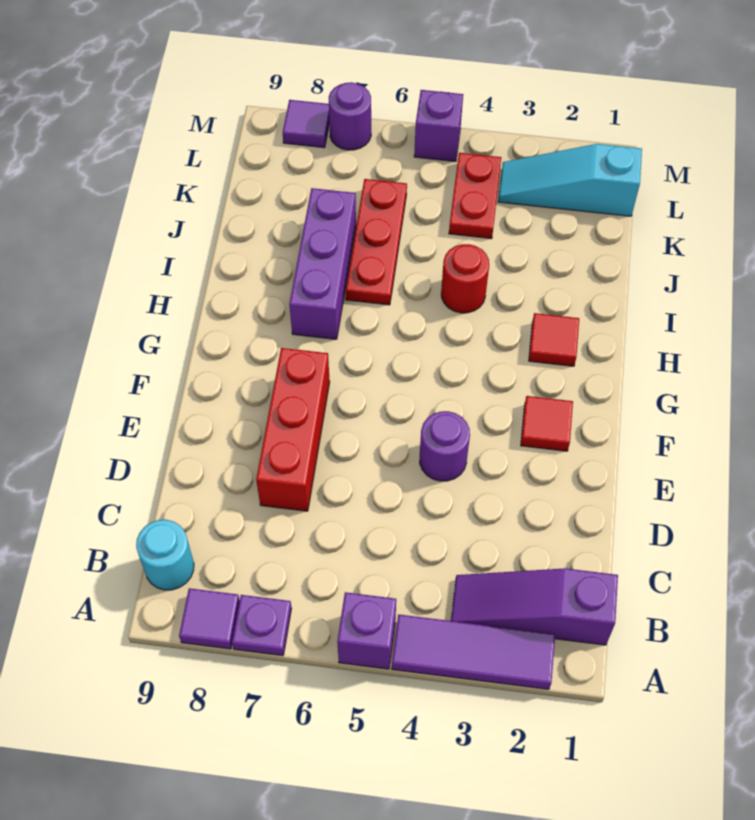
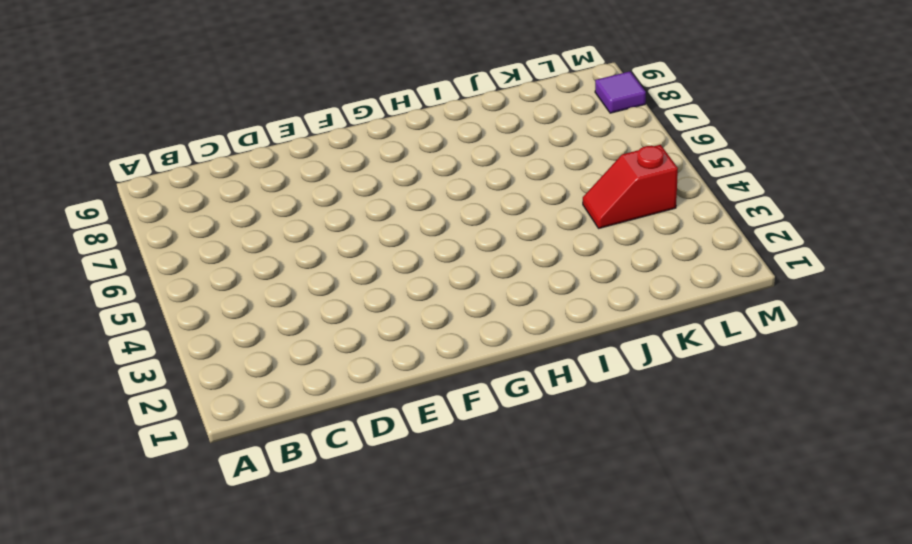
red slope K4:L4 level 1 top L -> red plate K4:L4 level 1
none -> purple tile A2:A4 level 1
none -> purple brick A5 level 1
none -> purple plate A7 level 1

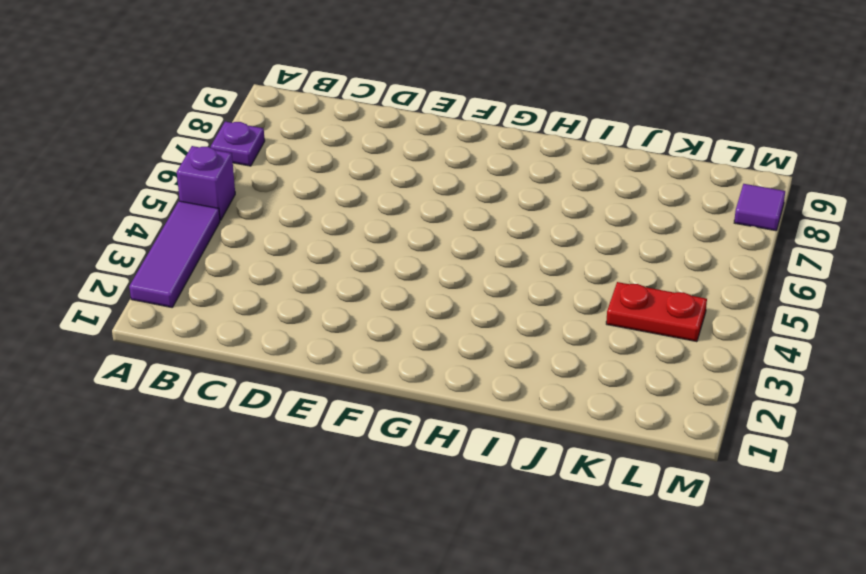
none -> purple tile A8 level 1
none -> purple slope B1:B3 level 1 top 1
none -> cyan round brick B9 level 1

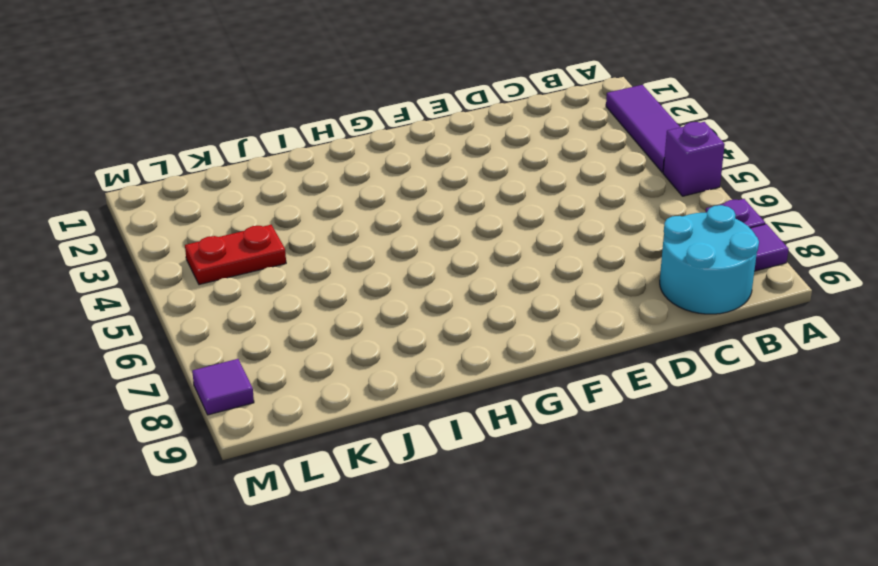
cyan round brick B8:C9 level 1 -> cyan round brick B9 level 1
none -> purple slope B1:B3 level 1 top 1
none -> red brick D7:F7 level 1
none -> purple round brick E4 level 1

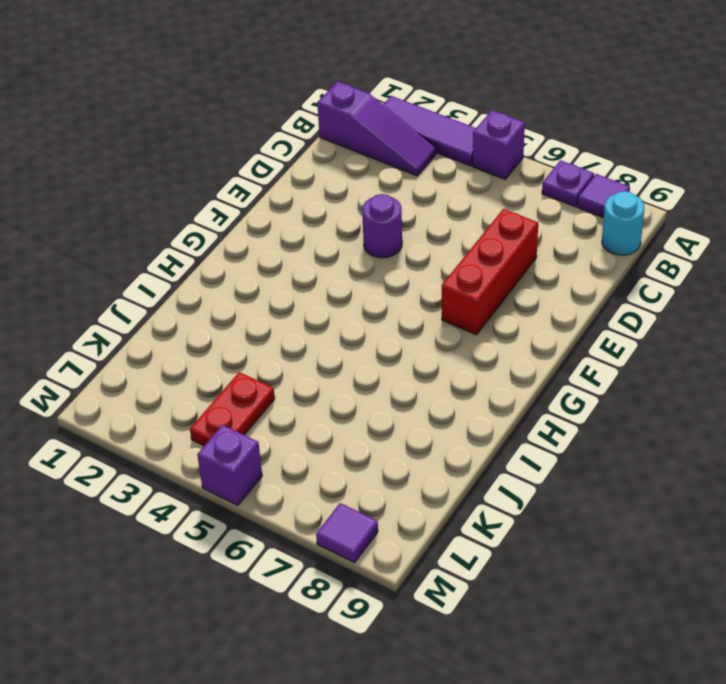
none -> red tile F2 level 1
none -> red tile H2 level 1
none -> purple brick H7:J7 level 1

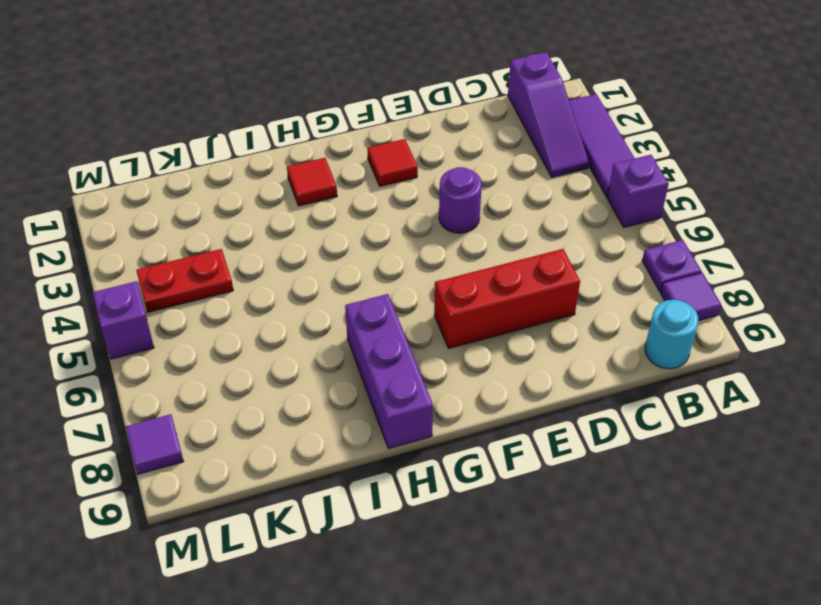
purple brick H7:H9 level 1 -> purple brick H7:J7 level 1
none -> red round brick I4 level 1
none -> red plate I6:K6 level 1
none -> cyan slope L1:L3 level 1 top 1

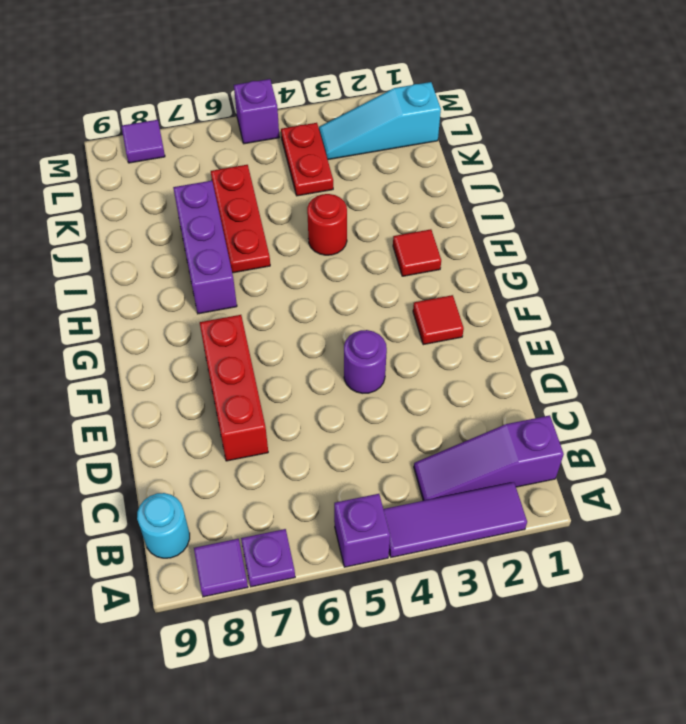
none -> purple round brick M7 level 1

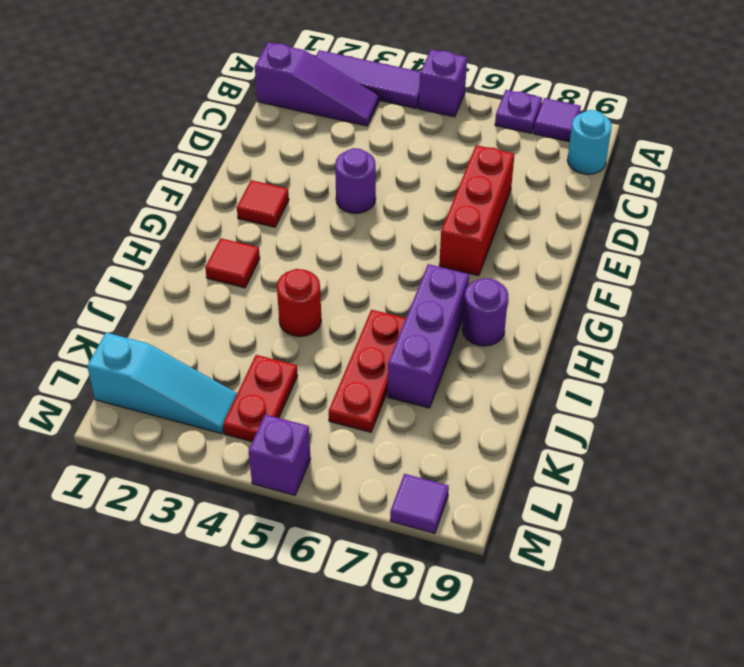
purple round brick H8 level 1 -> purple round brick M7 level 1

